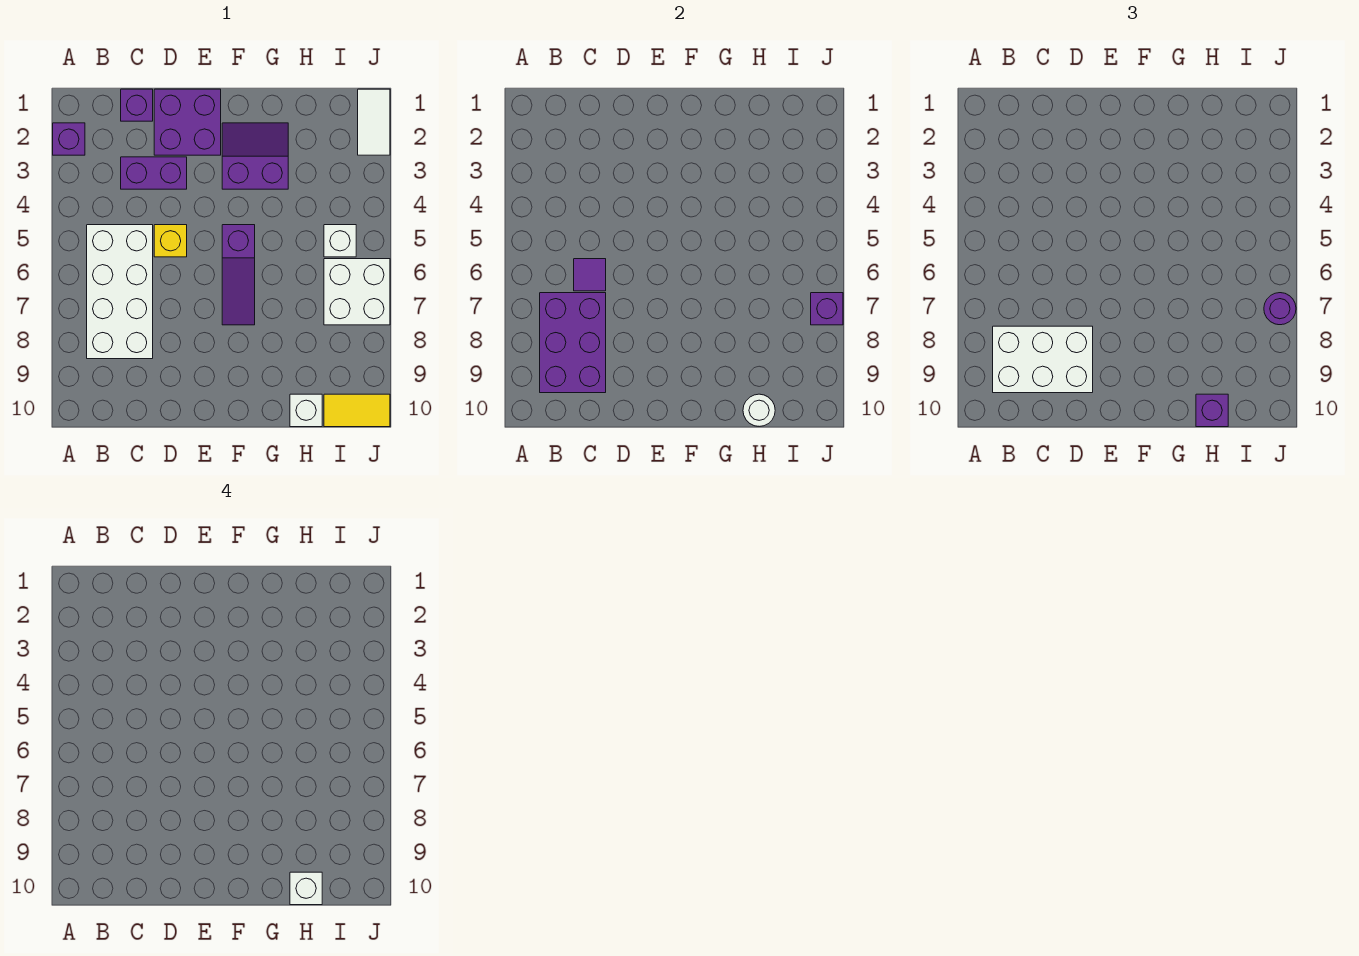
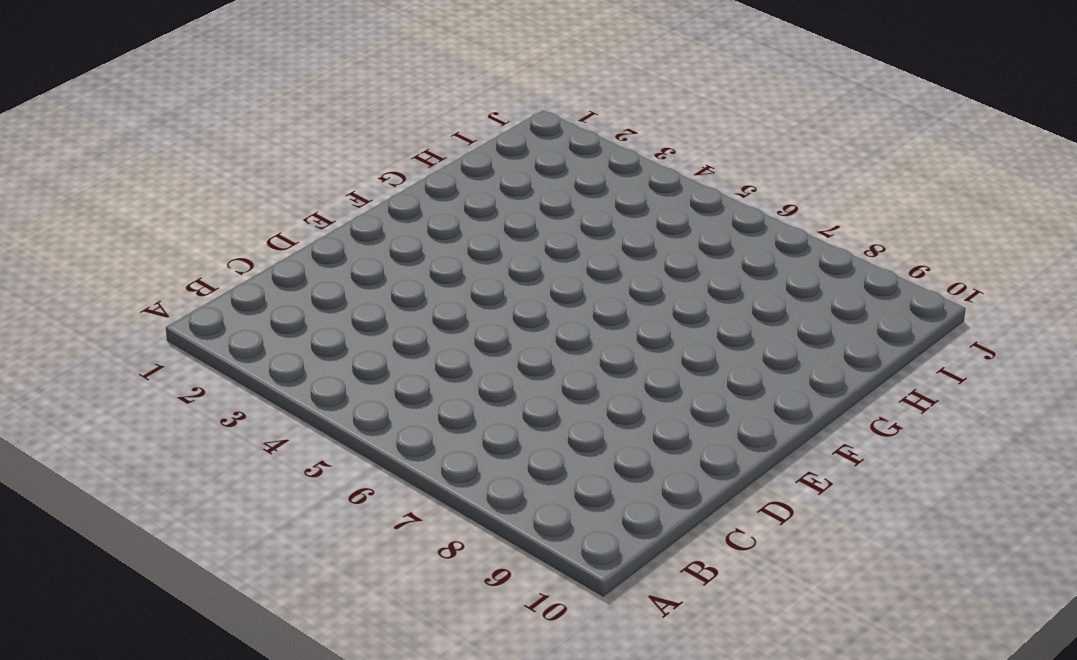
none -> purple brick A2 level 1
none -> white brick B5:C8 level 1
none -> purple brick C1 level 1

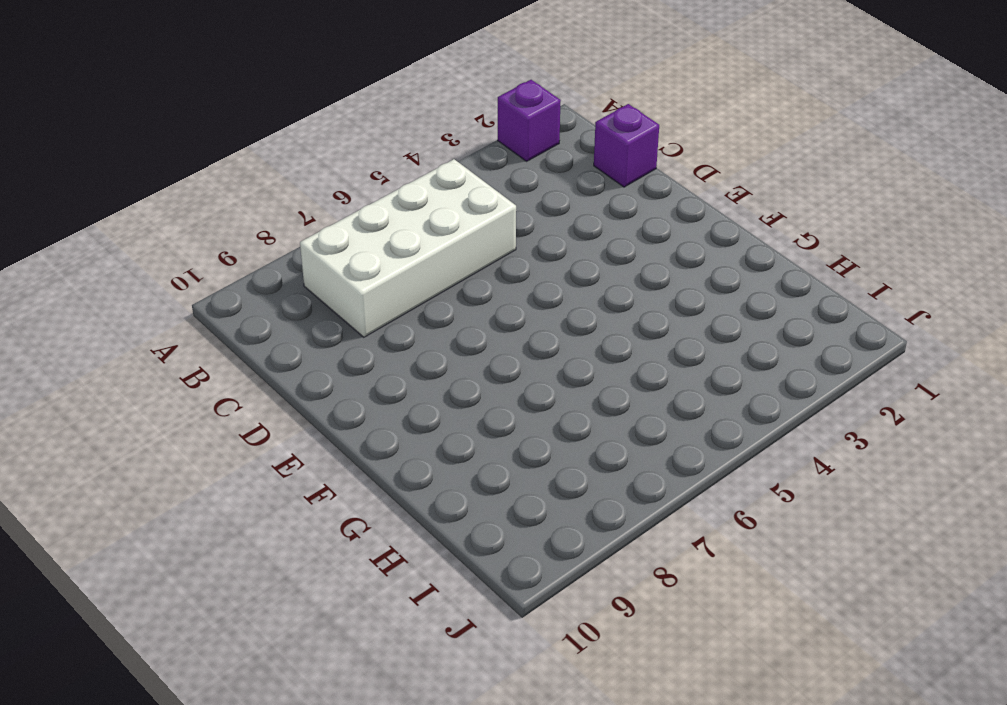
none -> purple brick C3:D3 level 1
none -> purple brick D1:E2 level 1
none -> yellow brick D5 level 1

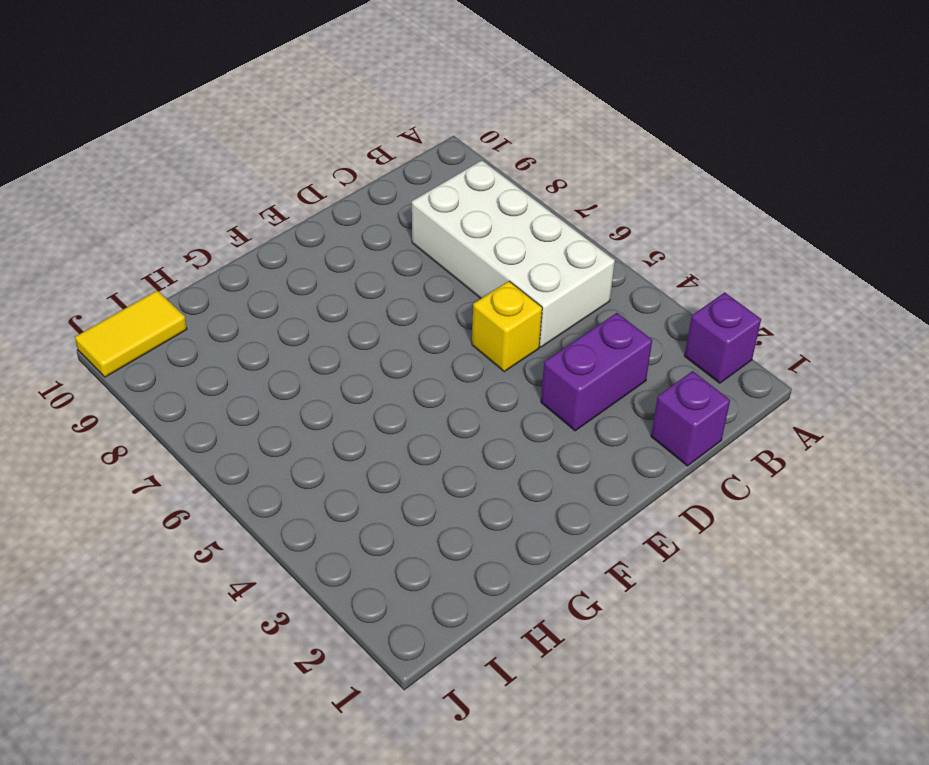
none -> purple brick D1:E2 level 1
none -> purple slope F2:G3 level 1 top 3
none -> purple slope F5:F7 level 1 top 5

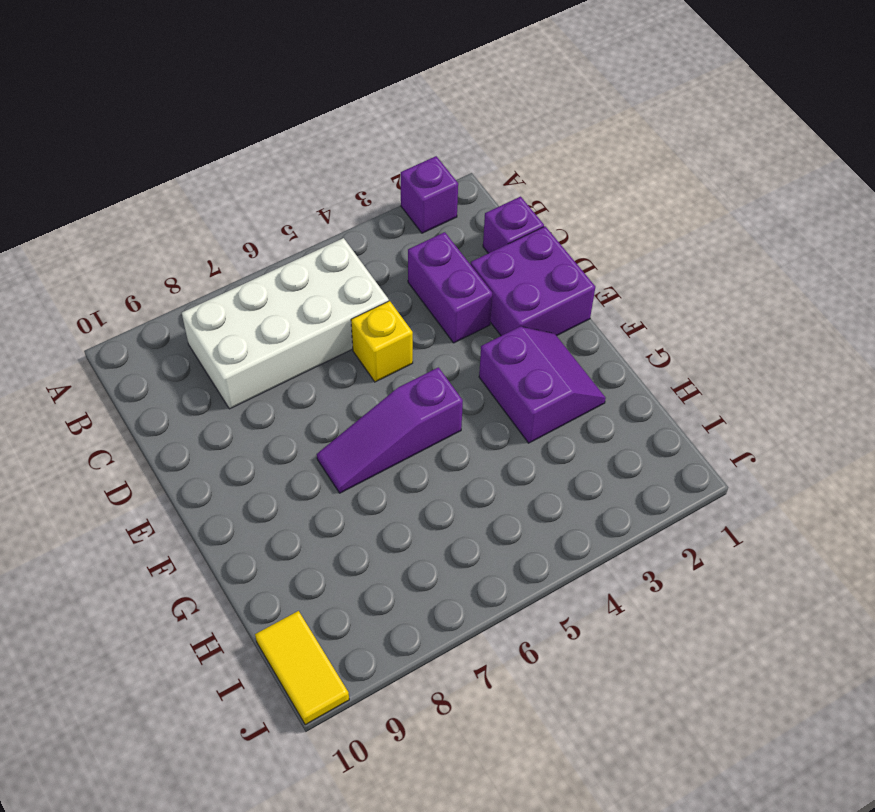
none -> white brick H10 level 1
none -> white brick I5 level 1
none -> white brick I6:J7 level 1

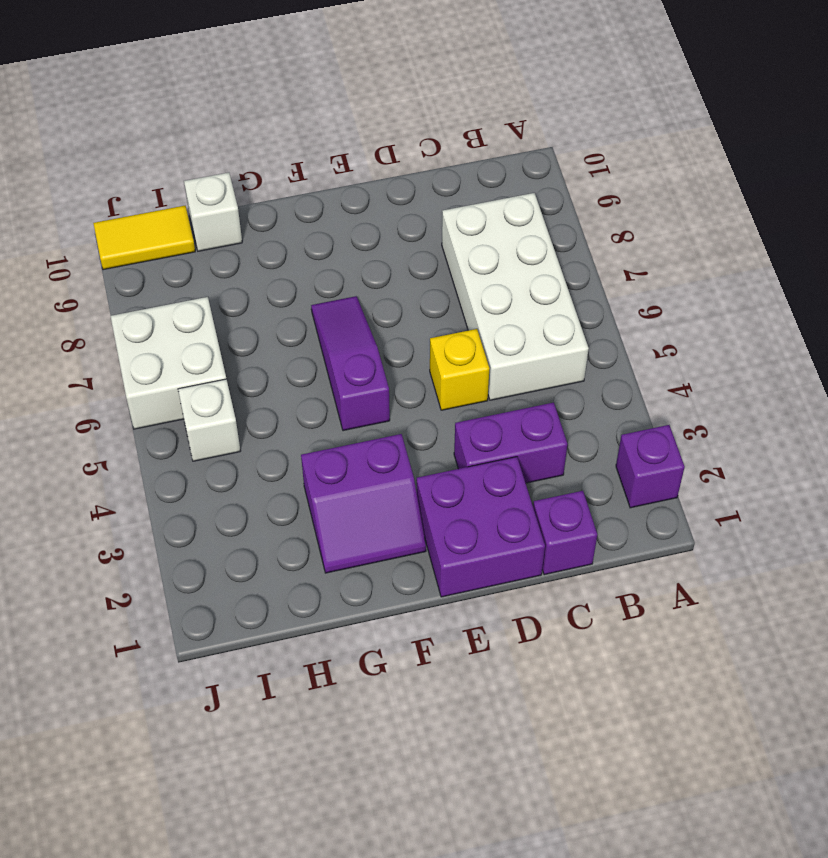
none -> white tile J1:J2 level 1
none -> purple brick B7:C9 level 2
none -> purple tile C6 level 2

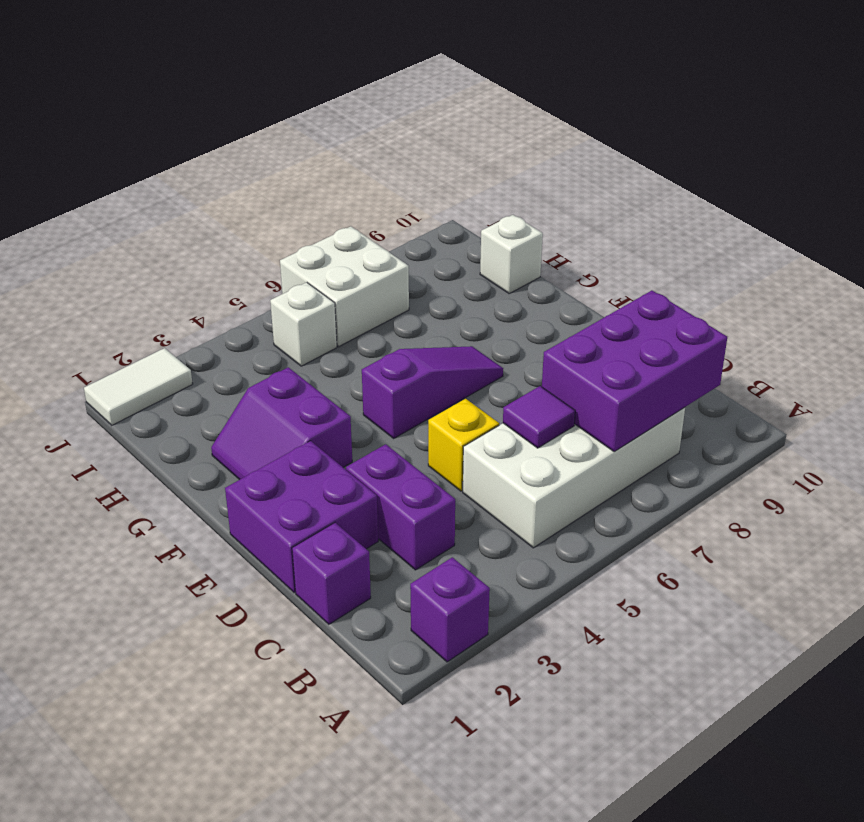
none -> yellow tile I10:J10 level 1
none -> white round brick H10 level 2
none -> purple brick J7 level 2

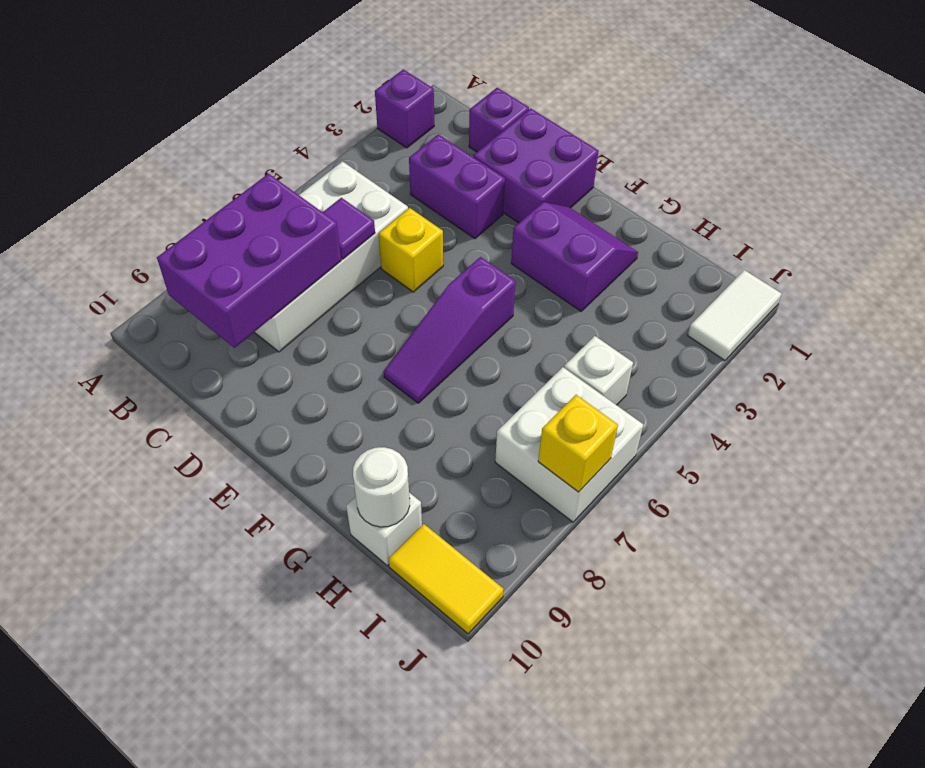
yellow brick J7 level 2 -> purple brick J7 level 2
none -> white brick B8:D9 level 3
none -> purple brick H10 level 3
none -> purple round brick J7 level 3

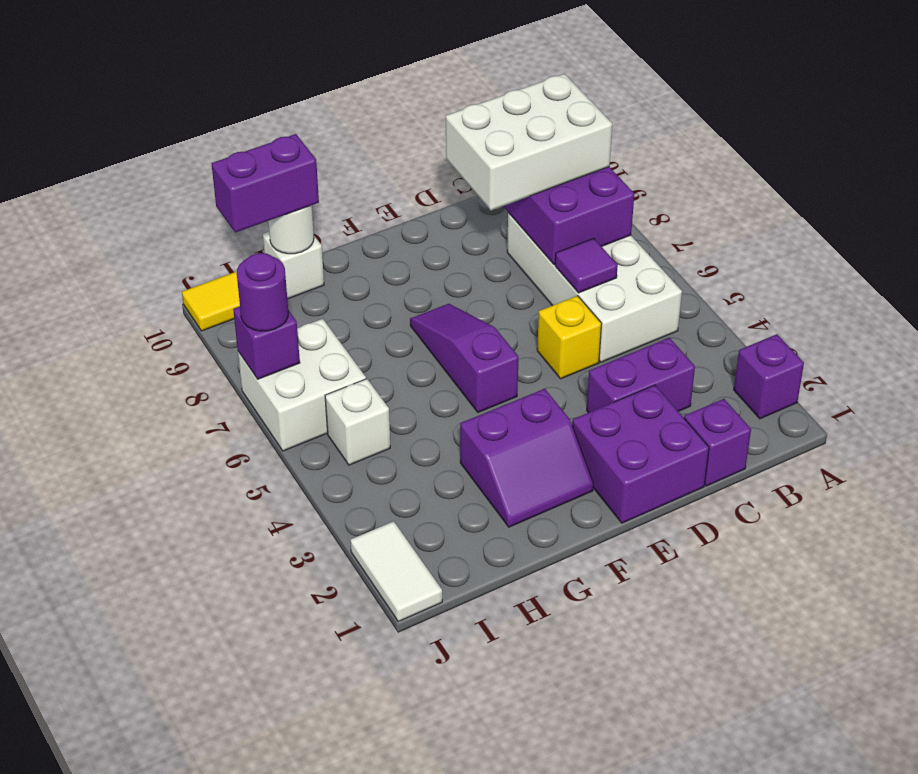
purple brick H10:I10 level 3 -> purple brick H10 level 3
none -> white brick H10 level 4

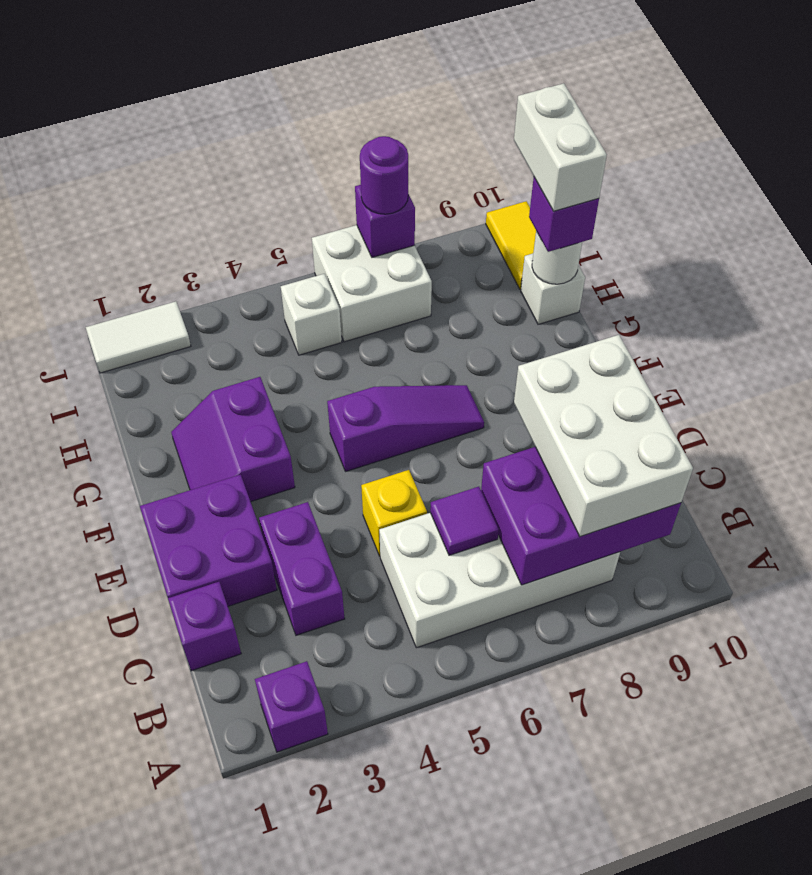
white brick H10:I10 level 4 -> white brick H10 level 4

